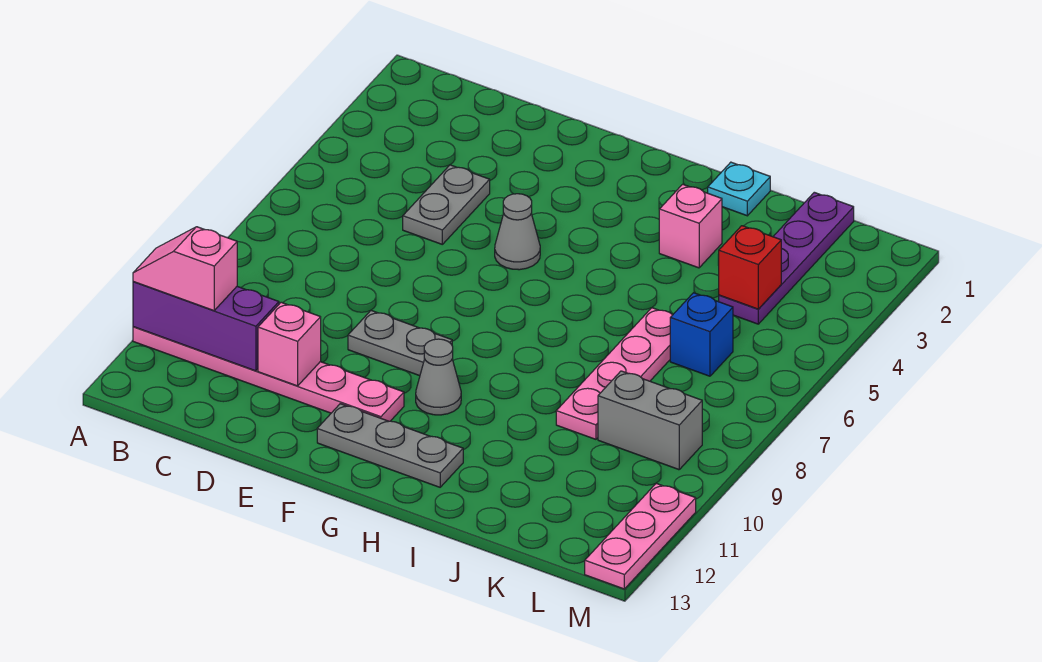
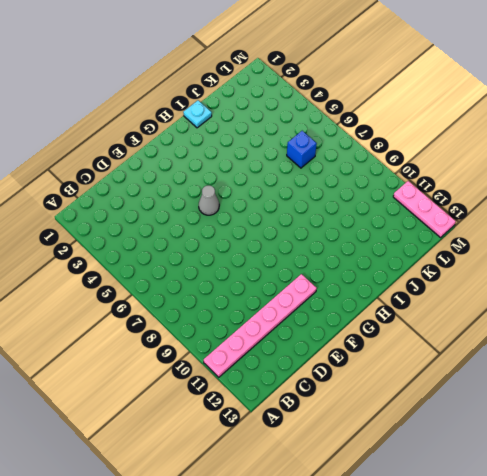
none -> grey plate D4:D5 level 1
none -> grey plate E9:F9 level 1
none -> grey plate F12:H12 level 1

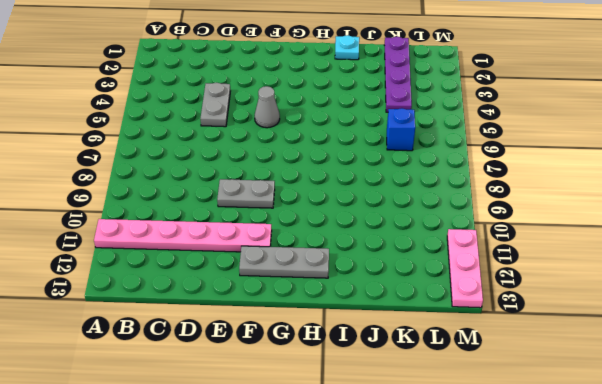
none -> grey cone G10 level 1
none -> pink brick I3 level 1
none -> pink plate J6:J9 level 1

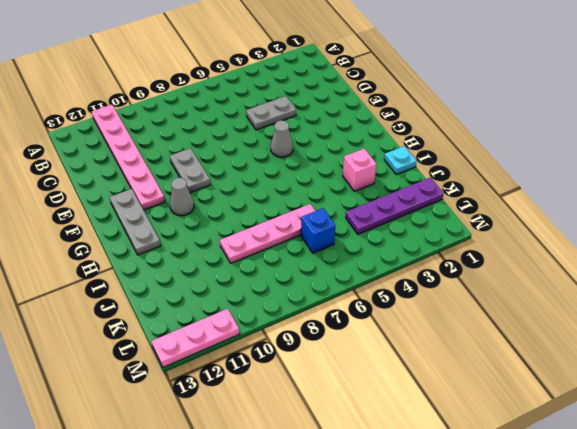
none -> grey brick K9:L9 level 1
none -> purple brick A11:C11 level 2
none -> pink brick D11 level 2

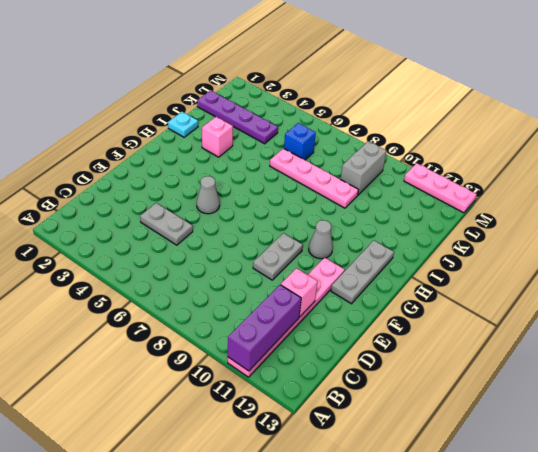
none -> red brick K4 level 2
none -> pink slope A11:B11 level 3 top B

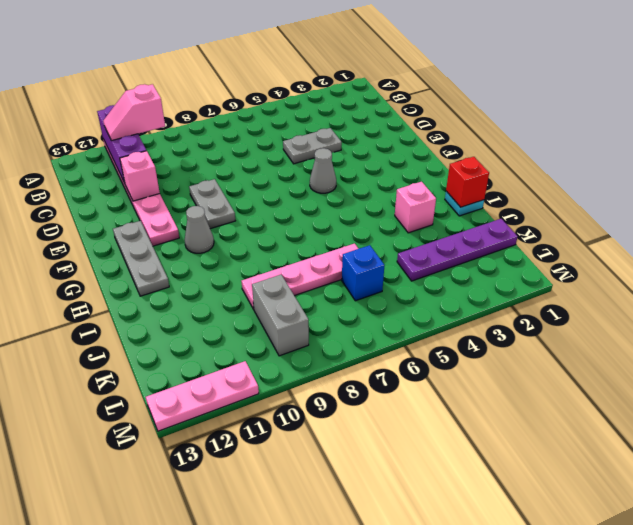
pink slope B10:B11 level 3 top 10 -> pink slope A11:B11 level 3 top B
red brick I1 level 2 -> red brick K4 level 2

